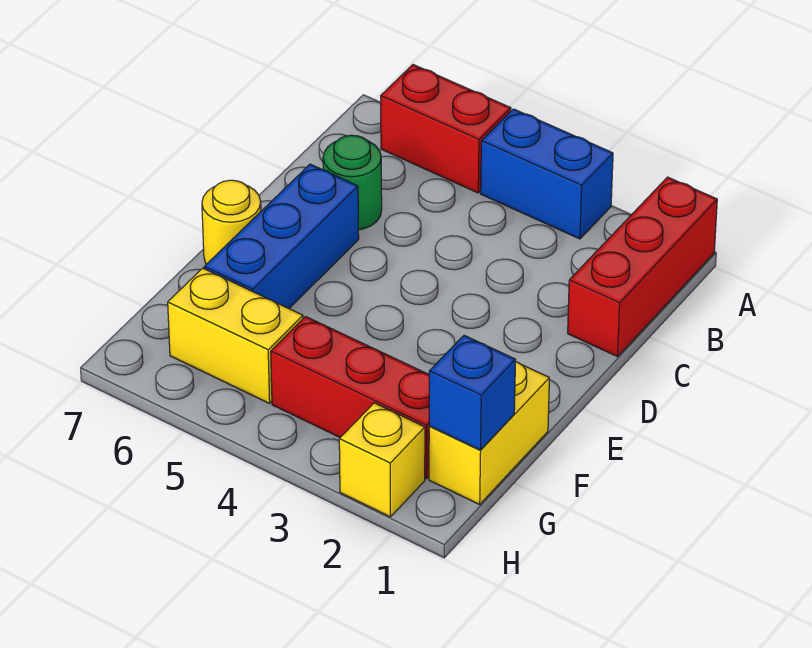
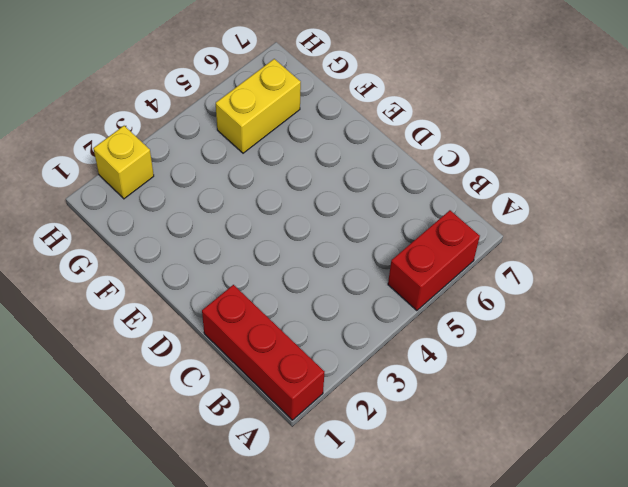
none -> blue brick A3:A4 level 1
none -> green round brick C6 level 1

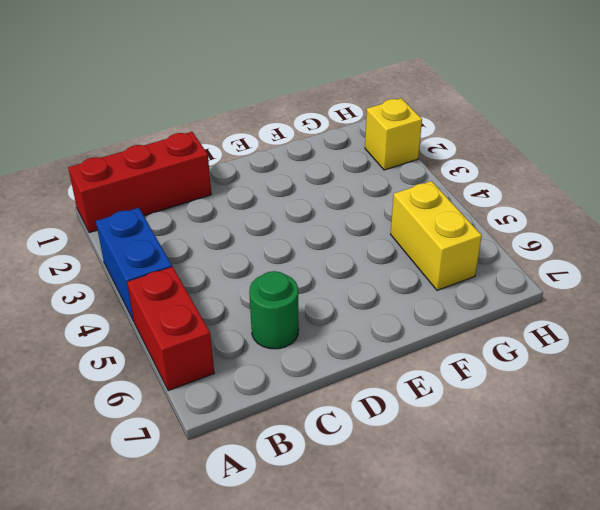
none -> blue brick D6:F6 level 1
none -> yellow round brick E7 level 1

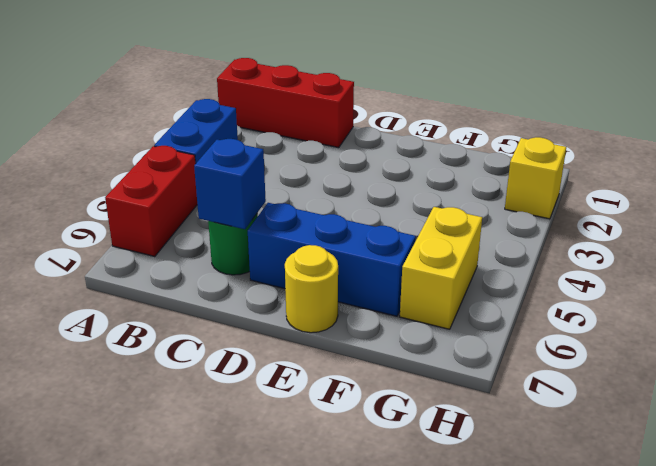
blue brick C6 level 2 -> blue brick G1 level 2
none -> yellow brick F1:G1 level 1
none -> red brick G2:G4 level 1

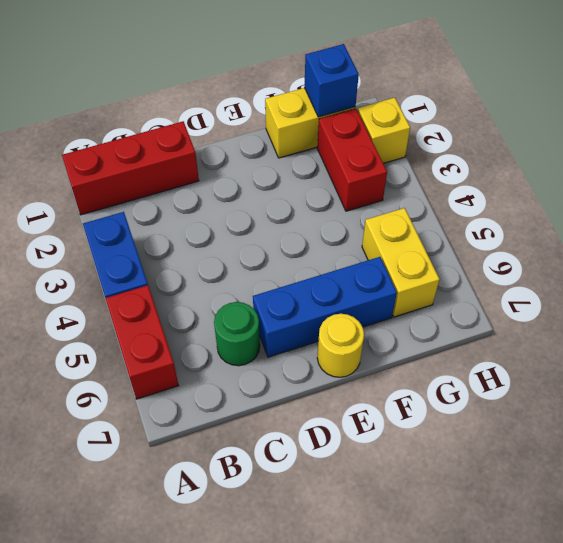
red brick G2:G3 level 1 -> red brick G2:G4 level 1

